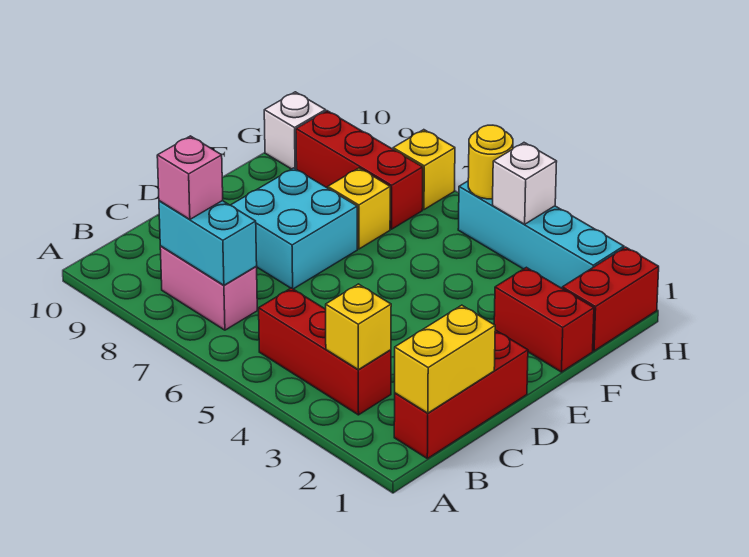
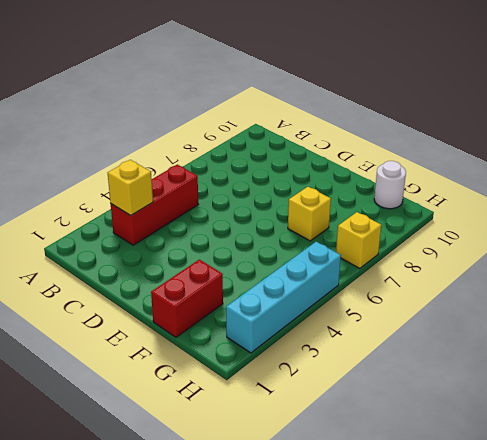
white round brick G10 level 1 -> white brick G10 level 1
none -> red brick B1:D1 level 1
none -> pink brick B7:B8 level 1
none -> cyan brick D7:E8 level 1

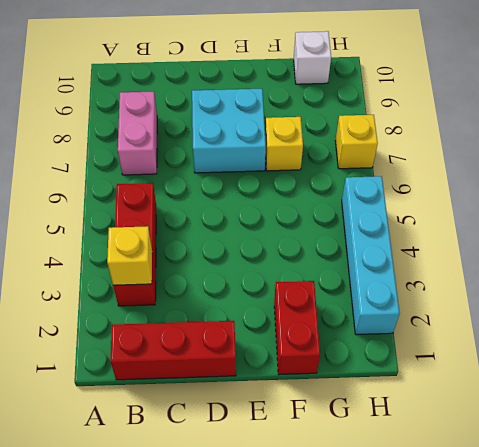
none -> red brick G1:H1 level 1
none -> red brick G7:G9 level 1
none -> yellow brick B1:C1 level 2

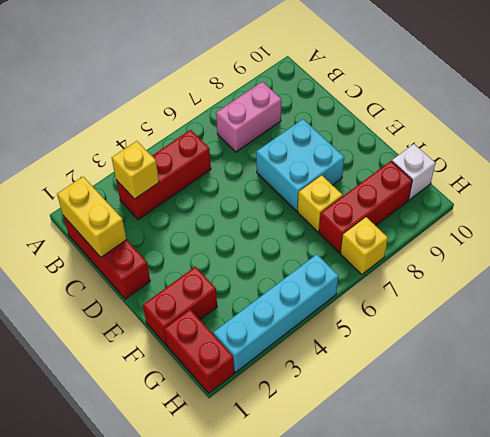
none -> cyan brick B7:B8 level 2
none -> white brick H4 level 2
none -> yellow round brick H5 level 2

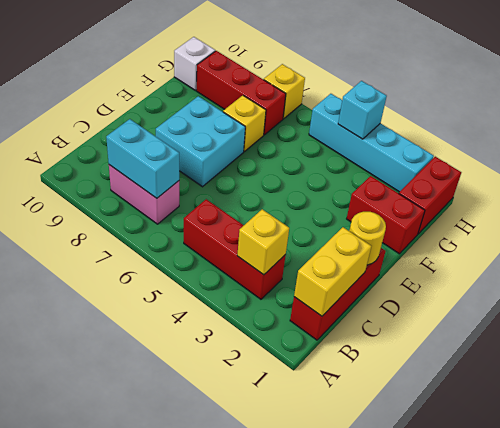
yellow round brick D1 level 2 -> yellow round brick H5 level 2
cyan brick H4 level 2 -> white brick H4 level 2
none -> pink brick B8 level 3

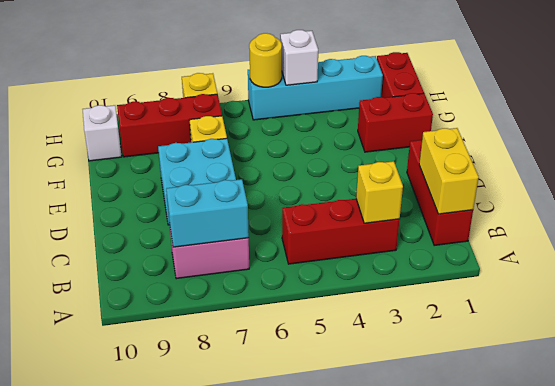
none -> pink brick B8 level 3

